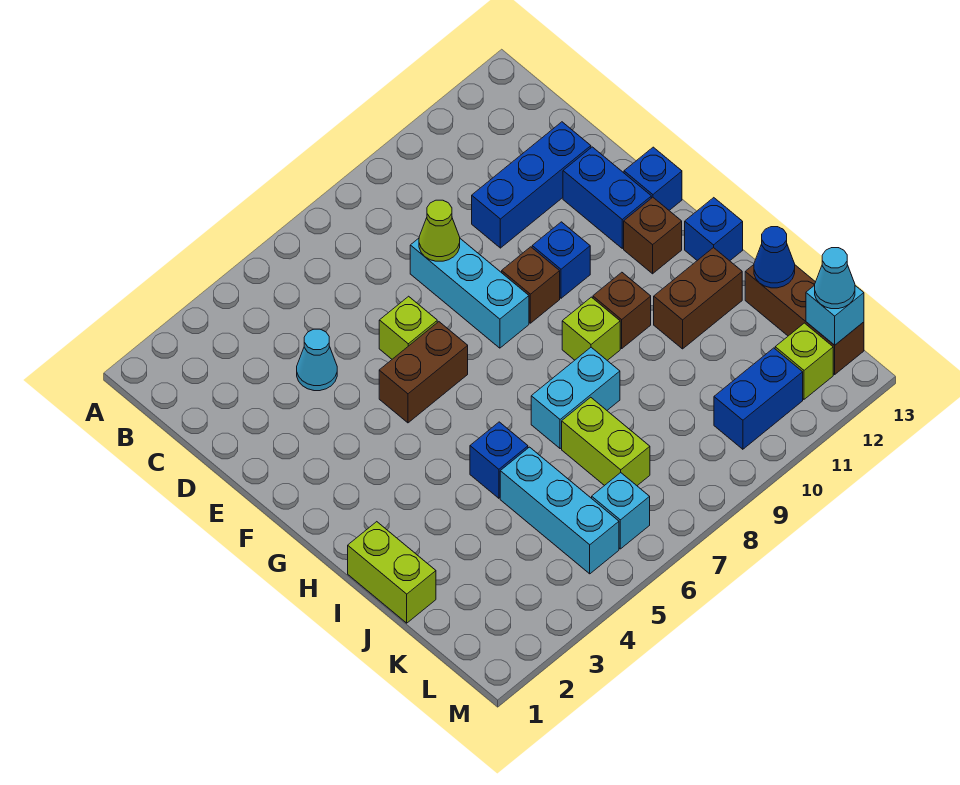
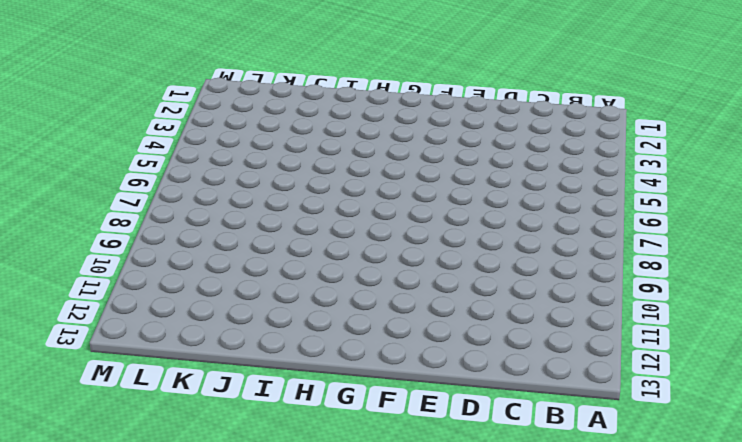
none -> cyan cone D4 level 1
none -> cyan brick D8:F8 level 1
none -> blue brick D10:D12 level 1

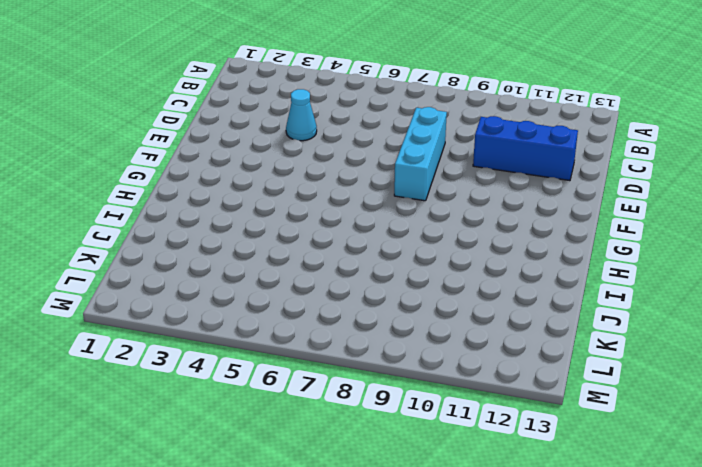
none -> lime brick E6 level 1
none -> blue brick E12:F12 level 1
none -> brown brick F5:F6 level 1

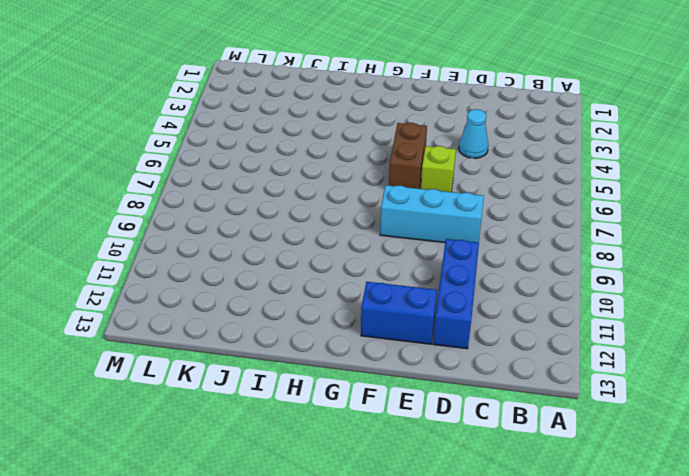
none -> brown brick F9 level 1
none -> blue brick F10 level 1
none -> blue brick F13 level 1

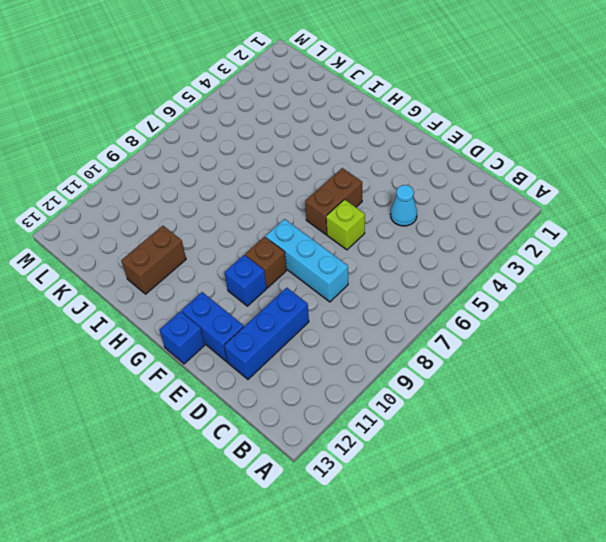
none -> brown brick G12 level 1
none -> lime brick H9 level 1
none -> brown brick H10 level 1

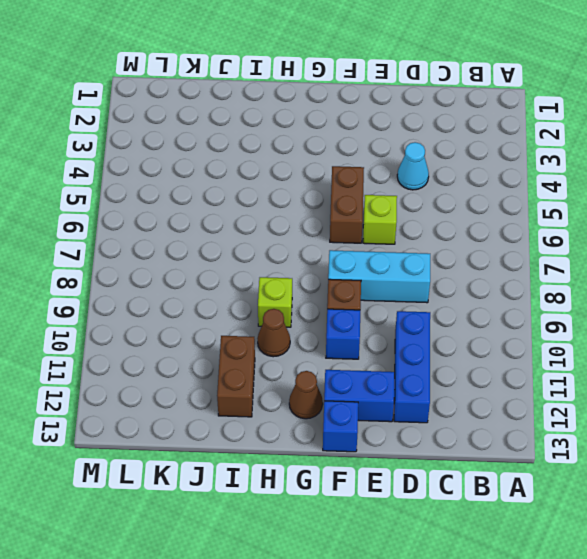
brown cone G12 level 1 -> brown brick G12 level 1
brown cone H10 level 1 -> brown brick H10 level 1
none -> blue brick H13 level 1
none -> lime brick I1:J1 level 1
none -> blue brick I5 level 1

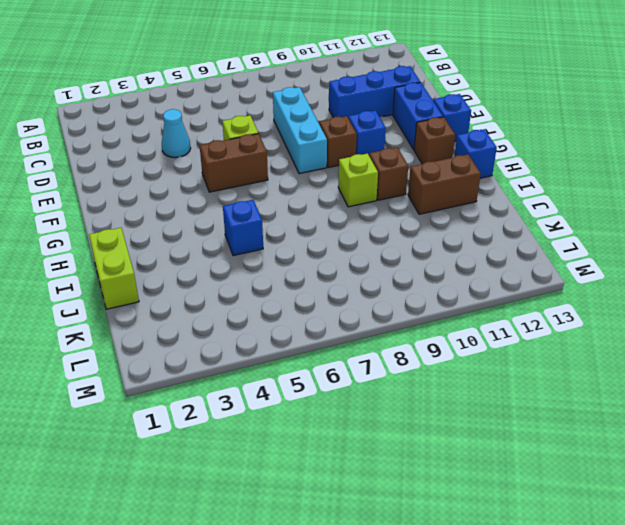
none -> cyan brick I7:I8 level 1
none -> cyan brick J5:L5 level 1
none -> lime brick J7:K7 level 1

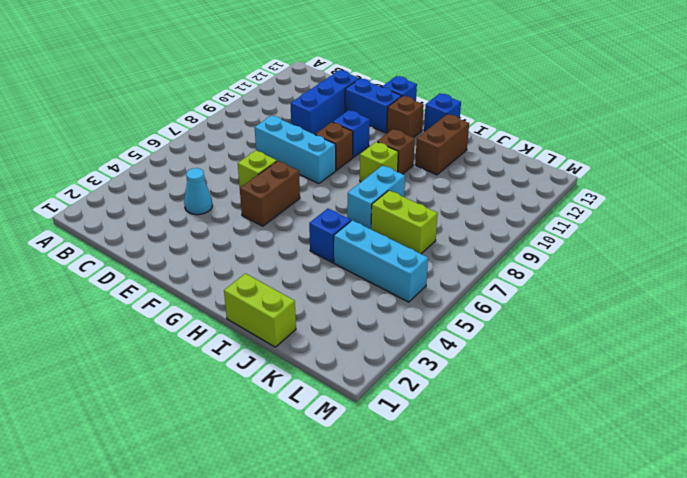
none -> brown brick J13:L13 level 1
none -> cyan brick L6 level 1
none -> blue brick L10:L11 level 1

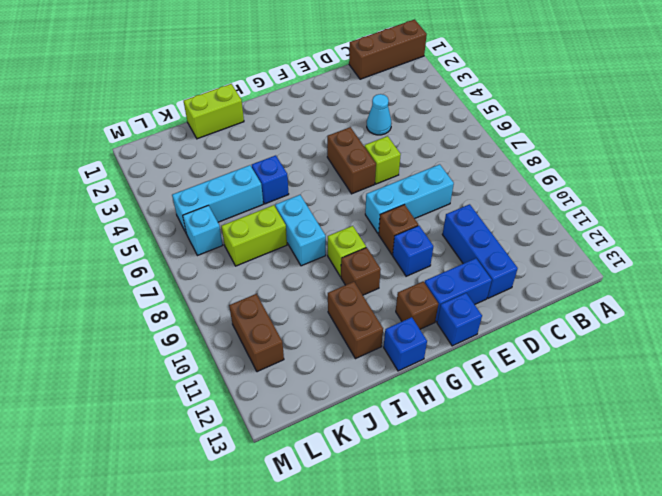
brown brick A1:C1 level 1 -> brown brick J13:L13 level 1
brown brick L10:L11 level 1 -> blue brick L10:L11 level 1
none -> lime brick L12 level 1
none -> lime cone D8 level 2
none -> blue cone J13 level 2

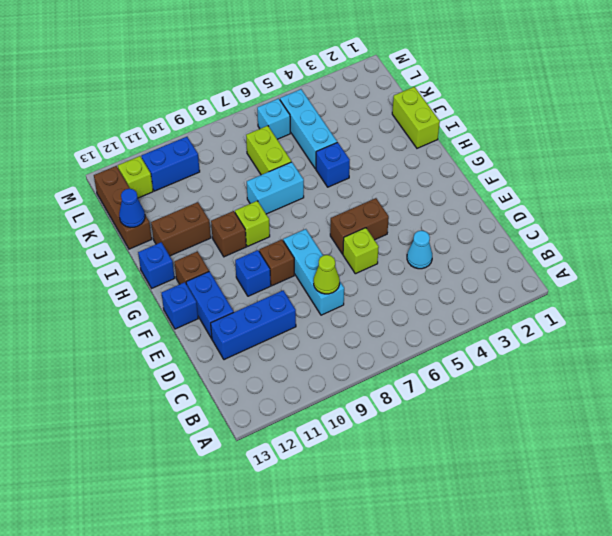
none -> cyan brick L13 level 2
none -> cyan cone L13 level 3

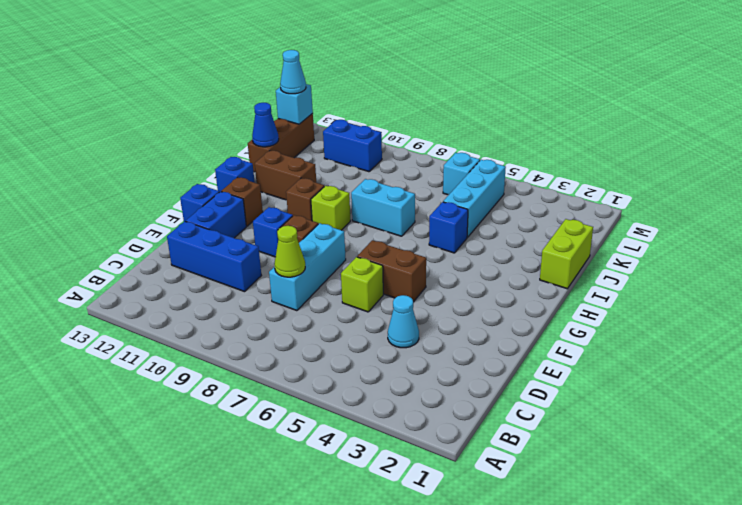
none -> lime brick J7:K7 level 1
none -> lime brick L12 level 1

